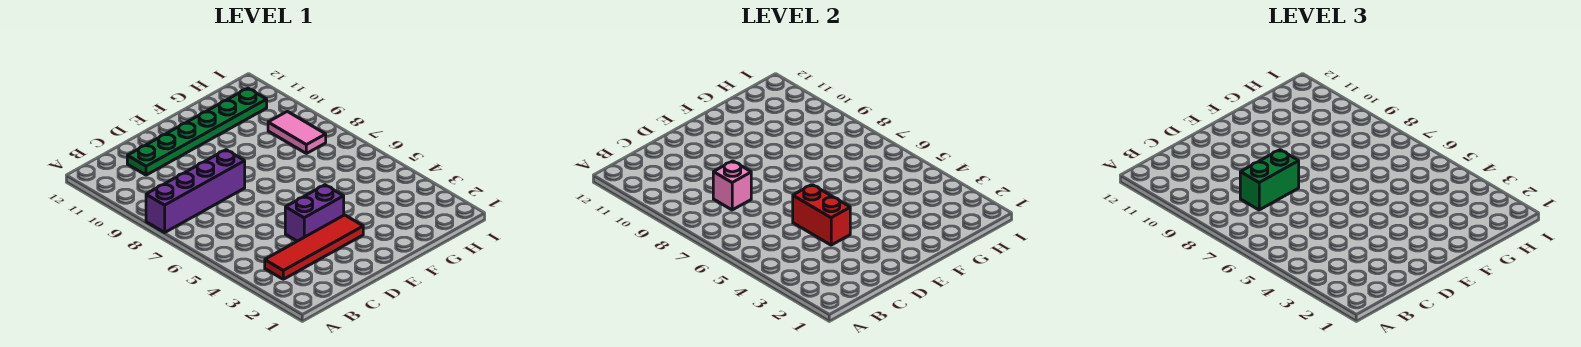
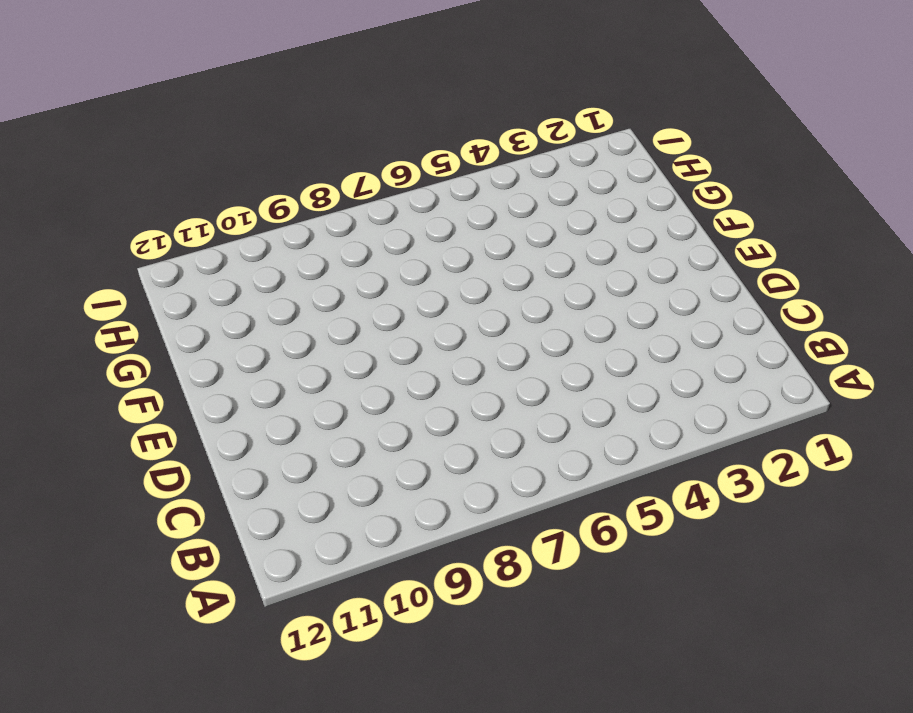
none -> purple brick A8:D8 level 1
none -> red tile B3:E3 level 1

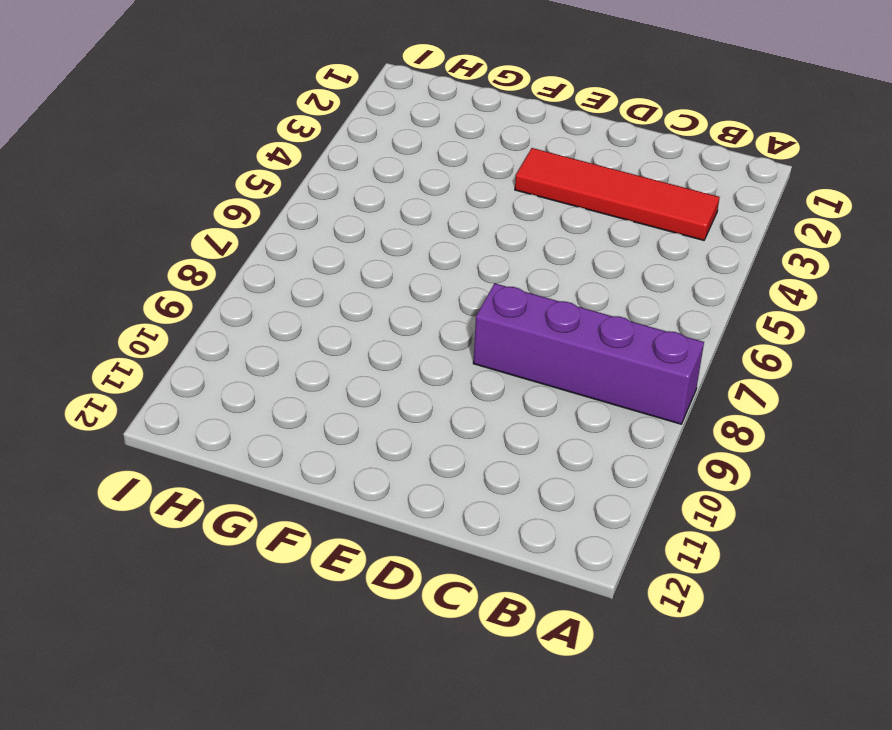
none -> green plate C11:H11 level 1
none -> purple brick D4:E4 level 1

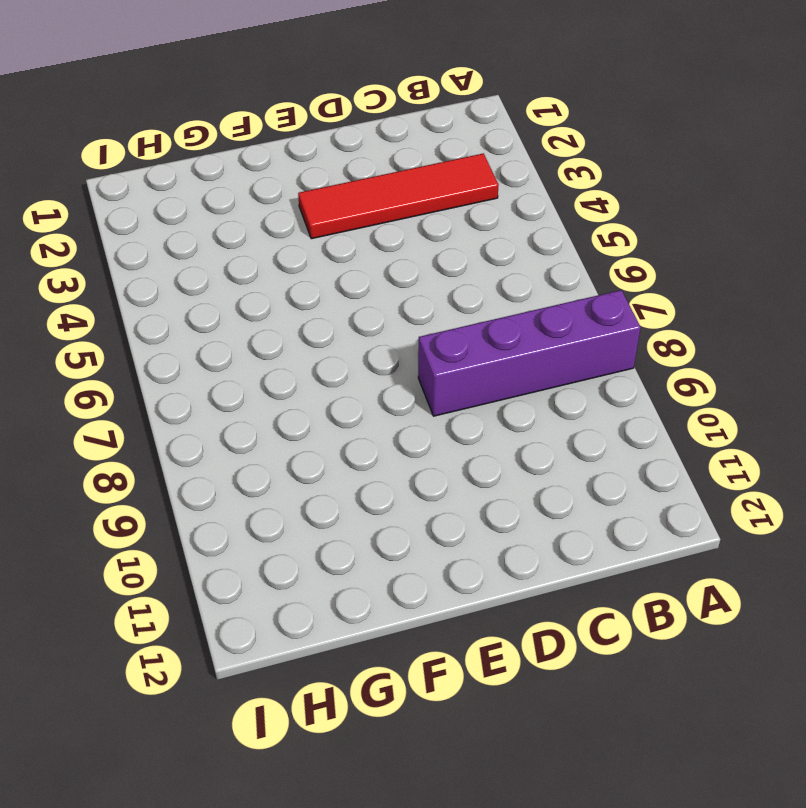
none -> green plate C11:H11 level 1
none -> purple brick D4:E4 level 1

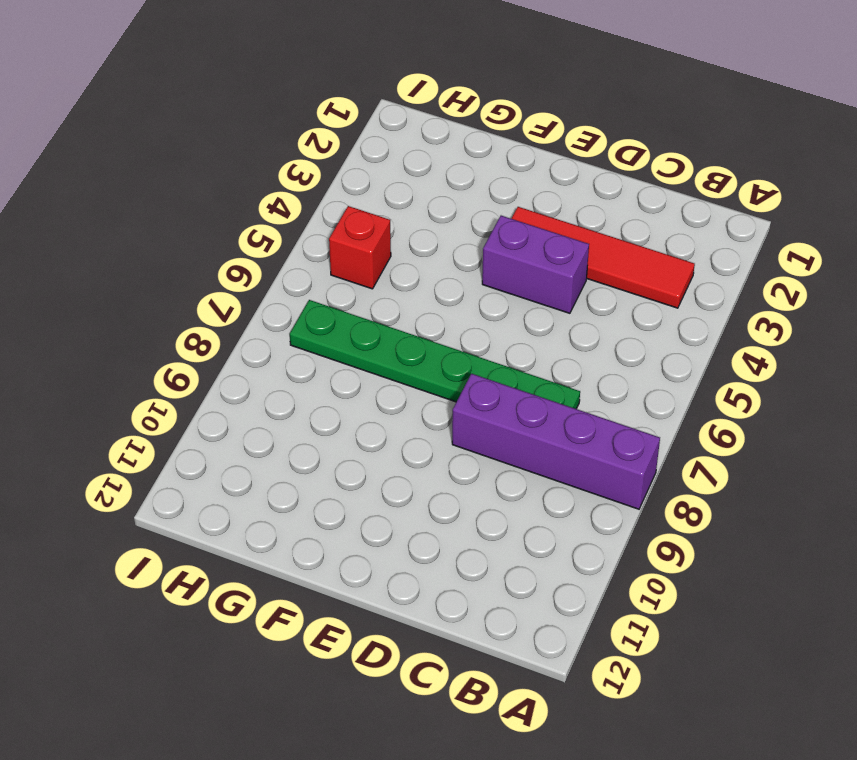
green plate C7:H7 level 1 -> green plate C11:H11 level 1
red brick H5 level 1 -> none
none -> pink tile H8:H9 level 1
none -> pink brick C8 level 2

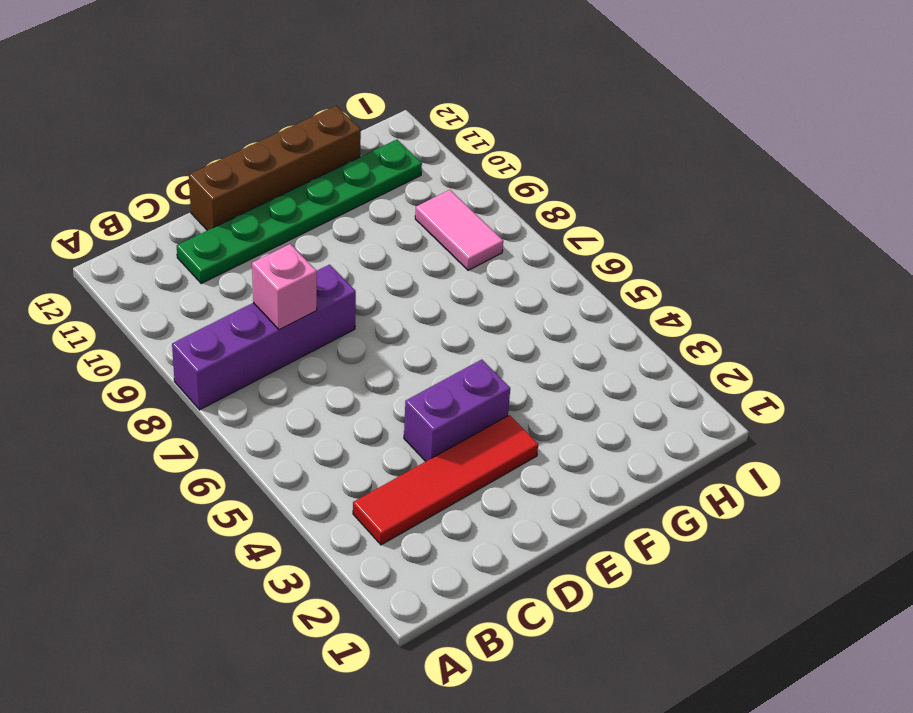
brown brick D12:G12 level 1 -> none
none -> red brick D4:D5 level 2
none -> green brick C8:D8 level 3

